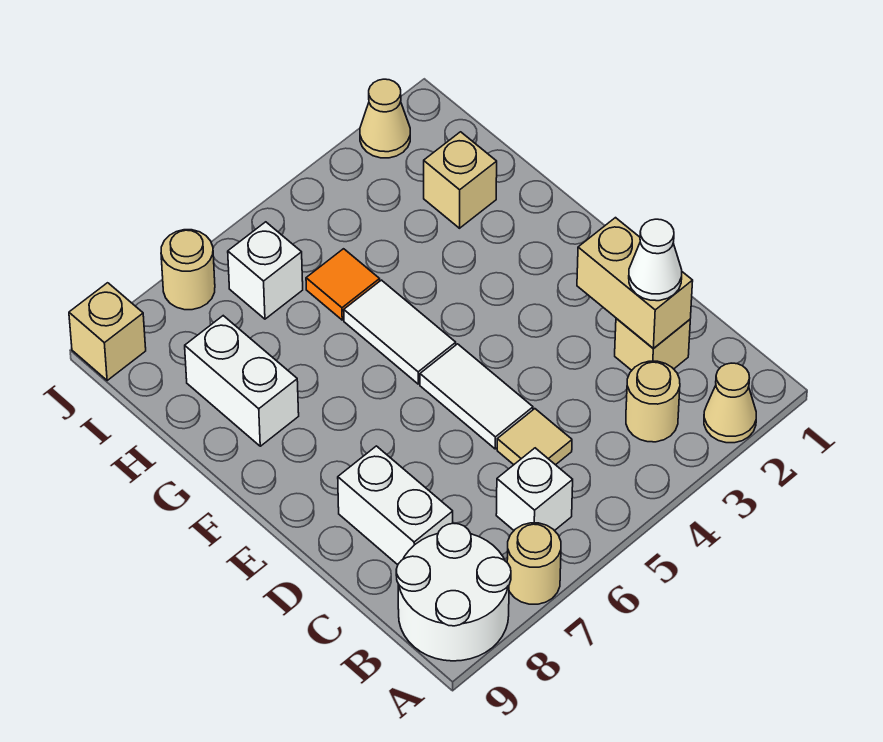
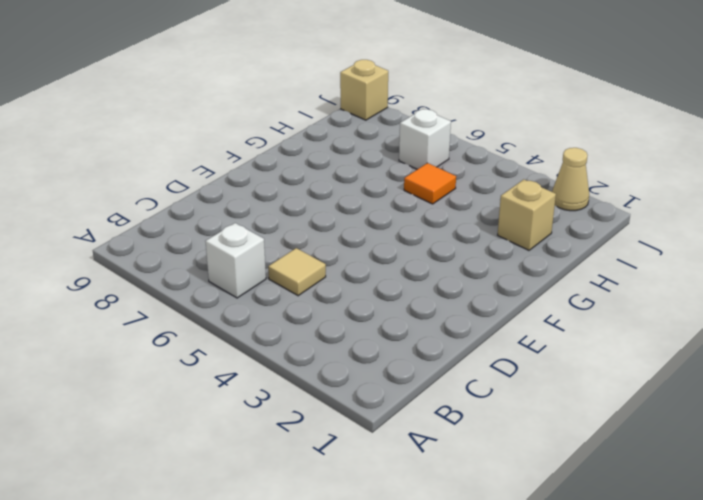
none -> tan cone A2 level 1
none -> tan round brick A7 level 1
none -> white round brick A8:B9 level 1

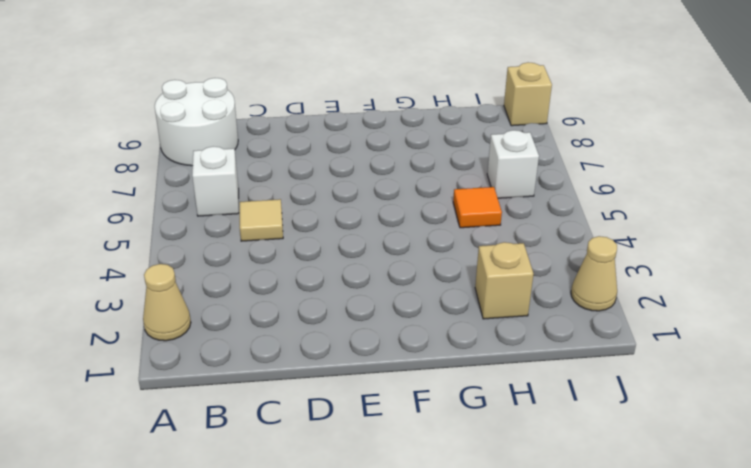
none -> tan round brick A7 level 1
none -> tan round brick B3 level 1
none -> tan brick C2 level 1

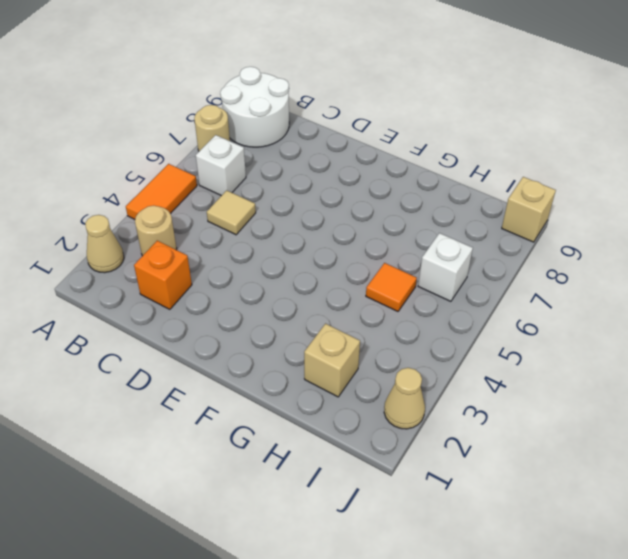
orange tile A4:A5 level 1 -> none
orange brick C2 level 1 -> tan brick C2 level 1
none -> white brick C8:D8 level 1
none -> white tile D5:E5 level 1
none -> white tile F5:G5 level 1

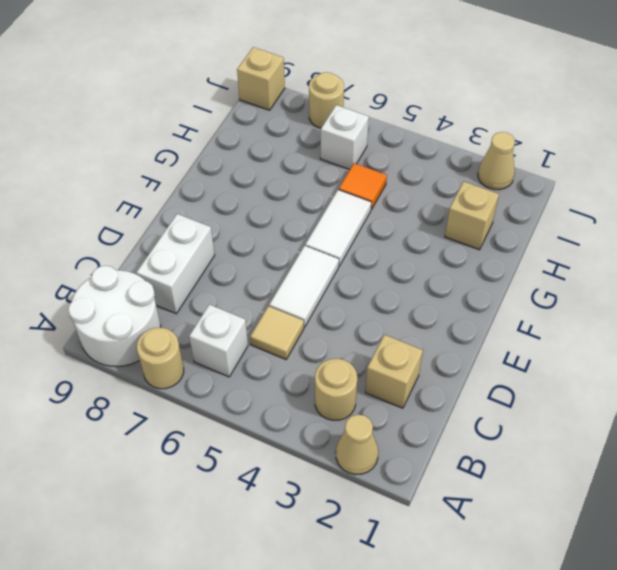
none -> white brick G8:H8 level 1
none -> tan brick C2:D2 level 2
none -> white cone C2 level 3

